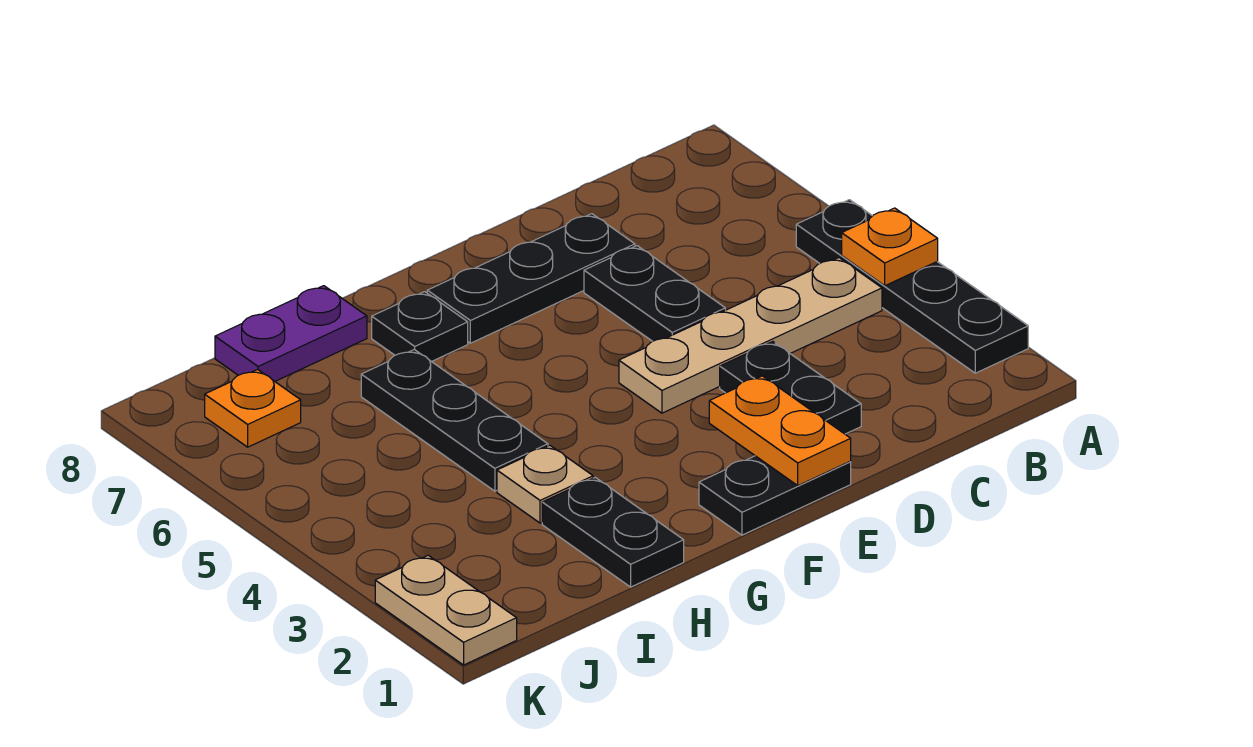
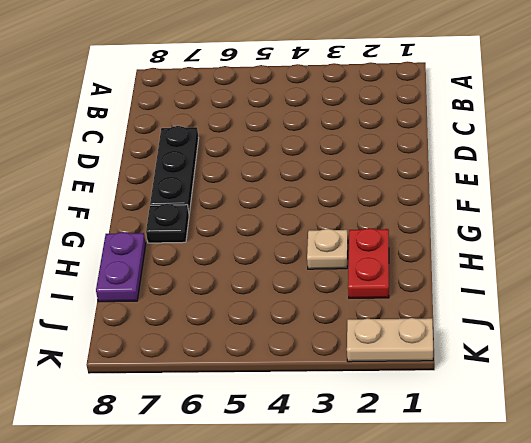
red plate H2:I2 level 1 -> black plate H1:H2 level 1
none -> black plate A2:A5 level 1
none -> tan plate B4:E4 level 1
none -> black plate D2:D3 level 1

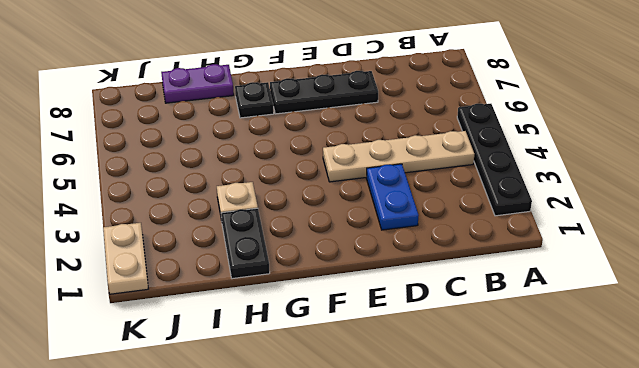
blue plate D2:D3 level 1 -> black plate D2:D3 level 1
none -> black plate D5:D6 level 1
none -> black plate E1:F1 level 1
none -> black plate H4:H6 level 1

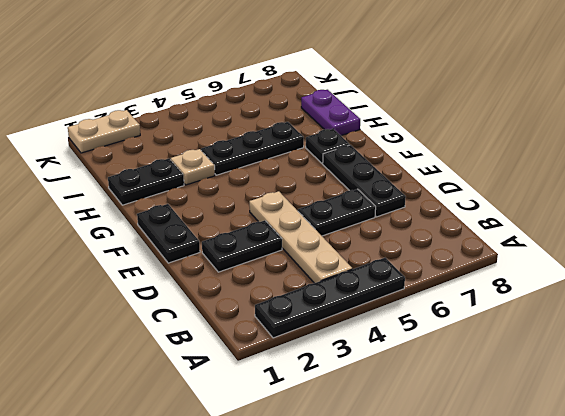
none -> orange plate J7 level 1
none -> orange plate A4 level 2
none -> orange plate E1:E2 level 2

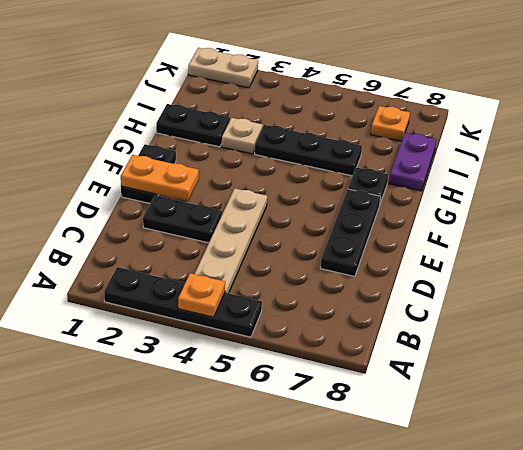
none -> black plate D5:D6 level 1

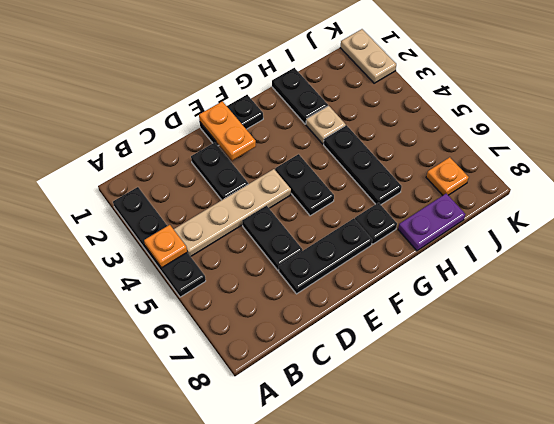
black plate F4:F5 level 1 -> none

